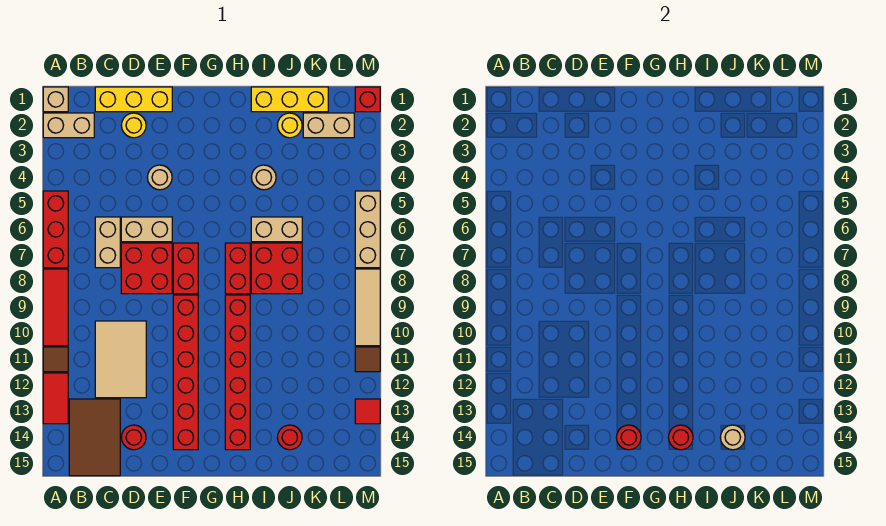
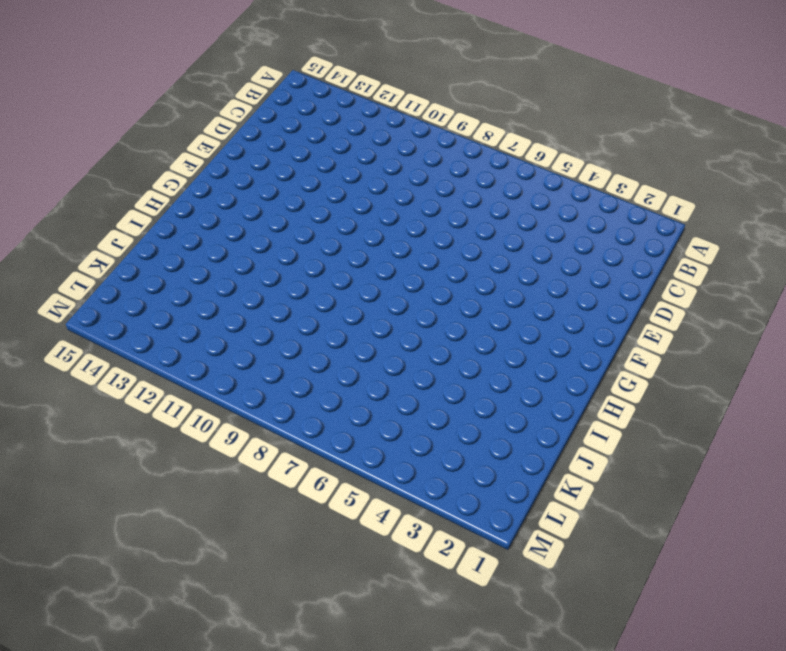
none -> tan brick A1 level 1
none -> tan brick A2:B2 level 1
none -> red brick A5:A7 level 1
none -> red tile A8:A10 level 1

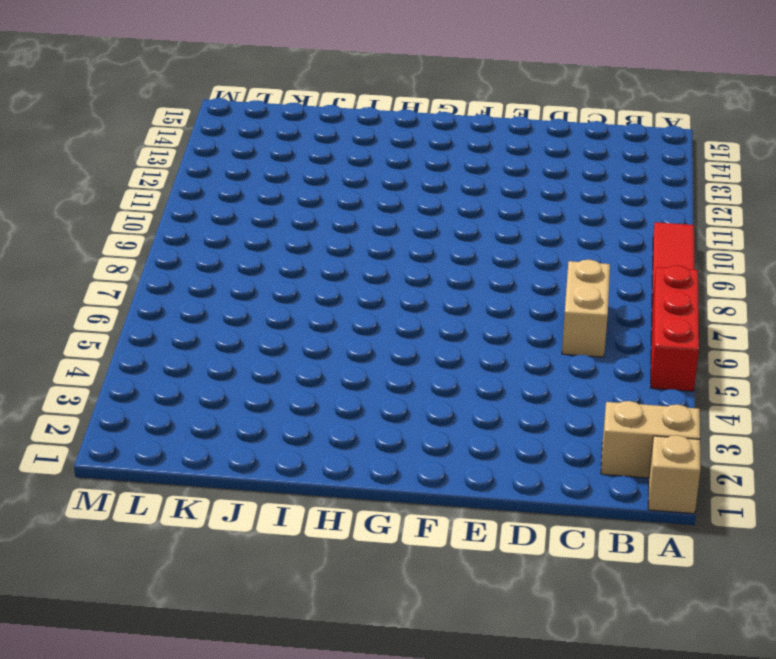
none -> brown tile A11 level 1
none -> red tile A12:A13 level 1
none -> brown tile B13:C15 level 1
none -> yellow brick C1:E1 level 1

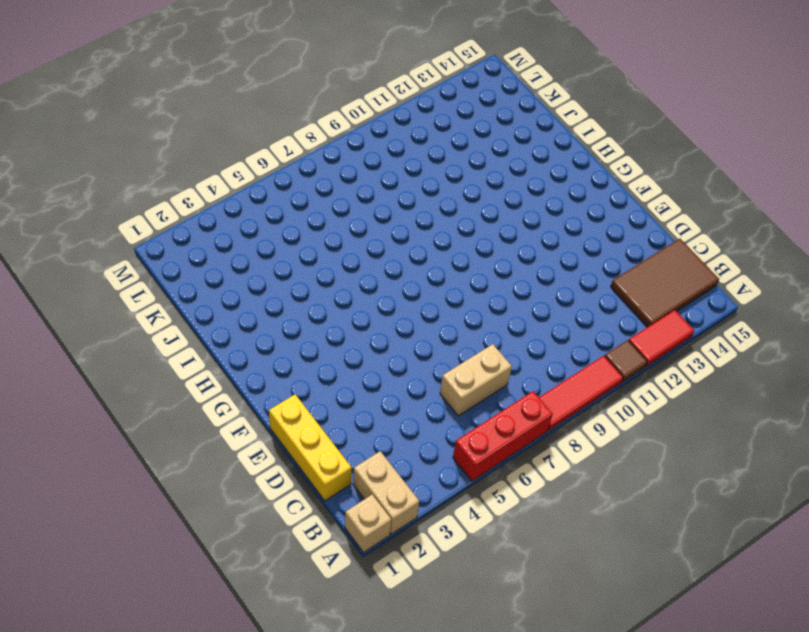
none -> tan tile C10:D12 level 1
none -> yellow round brick D2 level 1
none -> tan brick D6:E6 level 1
none -> red brick D7:E8 level 1

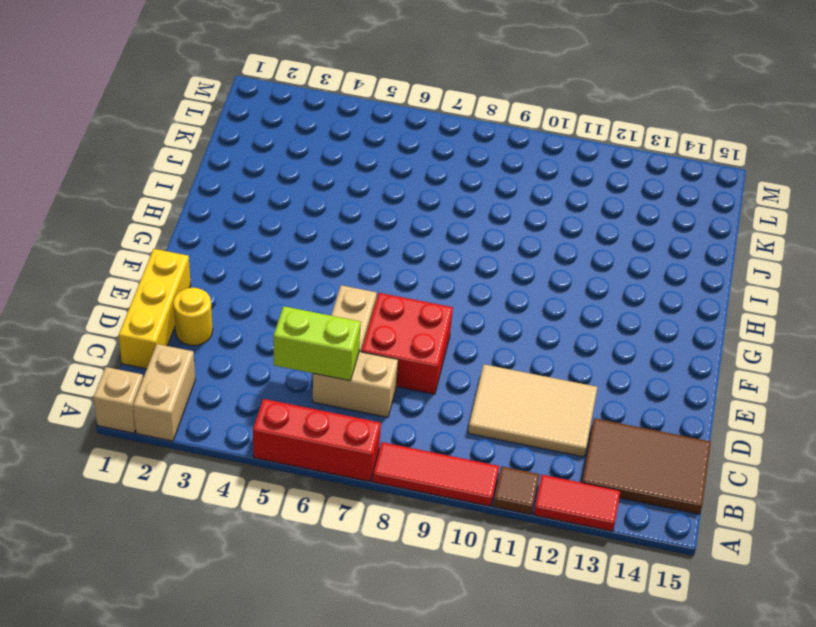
lime brick C5:C6 level 2 -> none
none -> red round brick D14 level 1
none -> tan round brick E4 level 1
none -> red brick F7:F8 level 1
none -> red brick F9:F14 level 1

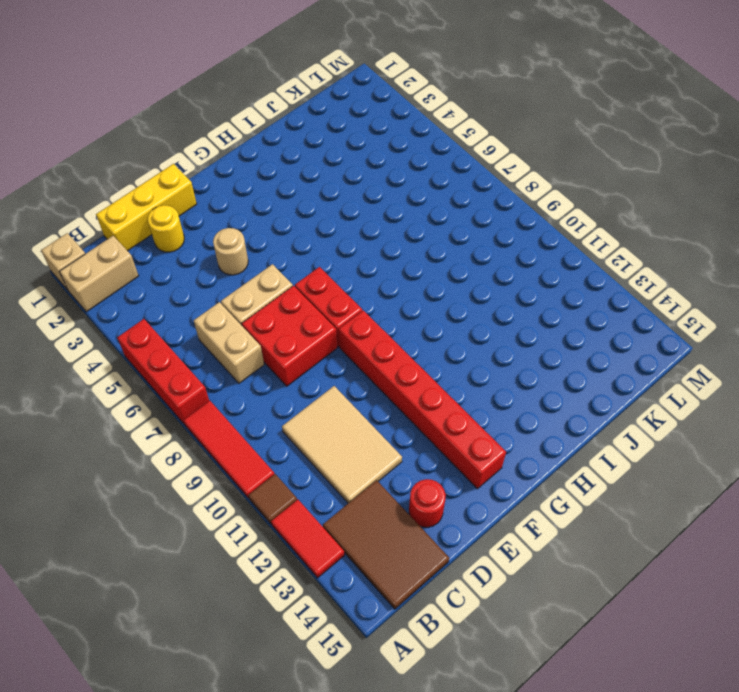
none -> red brick H7:H8 level 1
none -> red brick H9:H14 level 1
none -> yellow brick I1:K1 level 1
none -> tan round brick I4 level 1

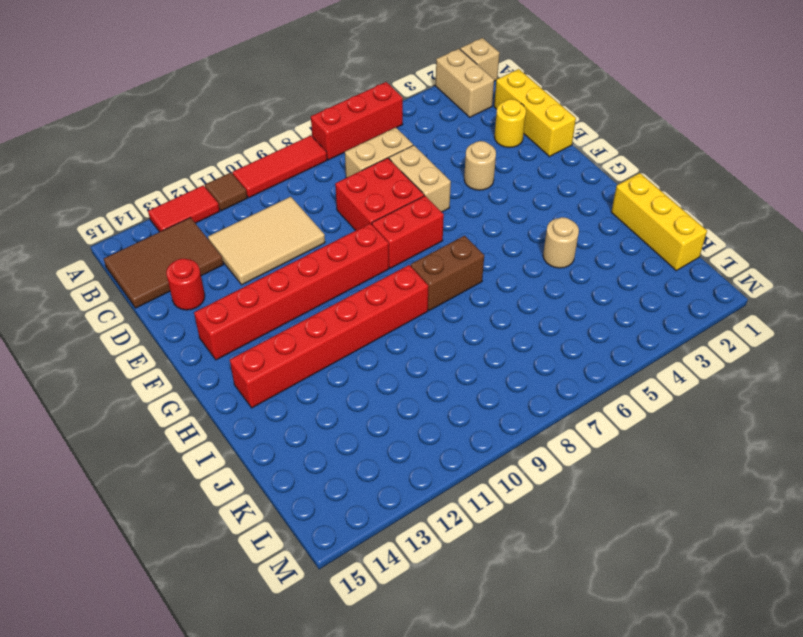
brown brick H7:H8 level 1 -> red brick H7:H8 level 1
none -> tan brick I6:J6 level 1
none -> red brick I7:J8 level 1
none -> yellow round brick J2 level 1
none -> red round brick J14 level 1

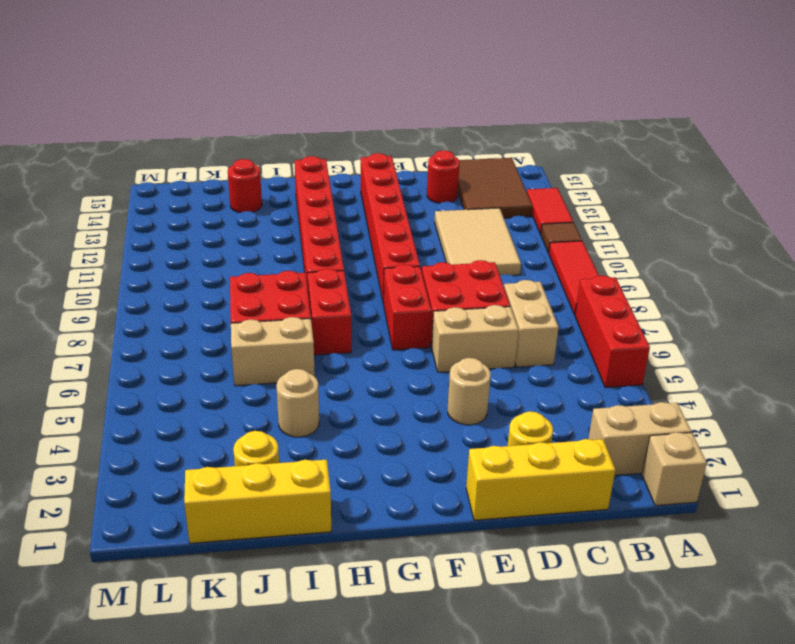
none -> tan brick K2:L2 level 1
none -> red brick M1 level 1
none -> tan brick M5:M7 level 1
none -> tan tile M8:M10 level 1

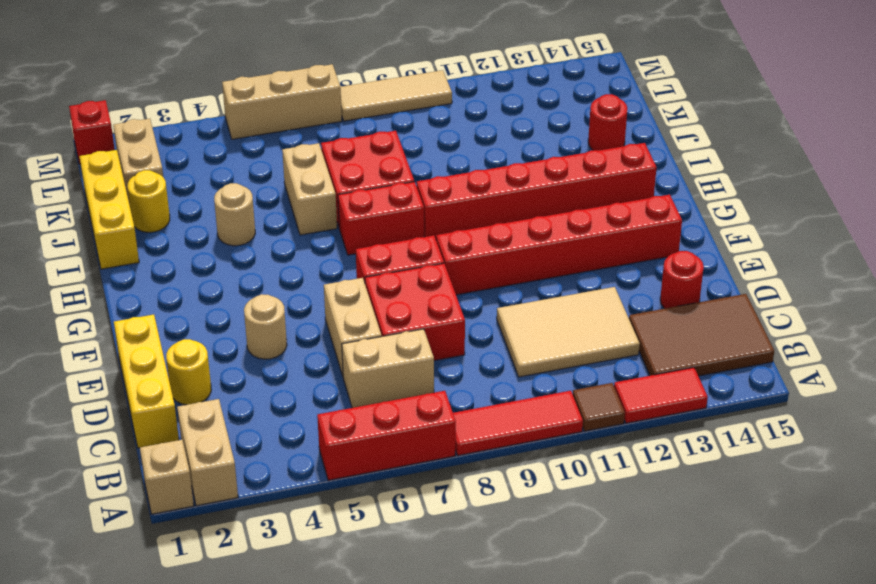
none -> brown tile M11 level 1
none -> red tile M13 level 1
none -> red round brick F14 level 2
none -> red round brick H14 level 2

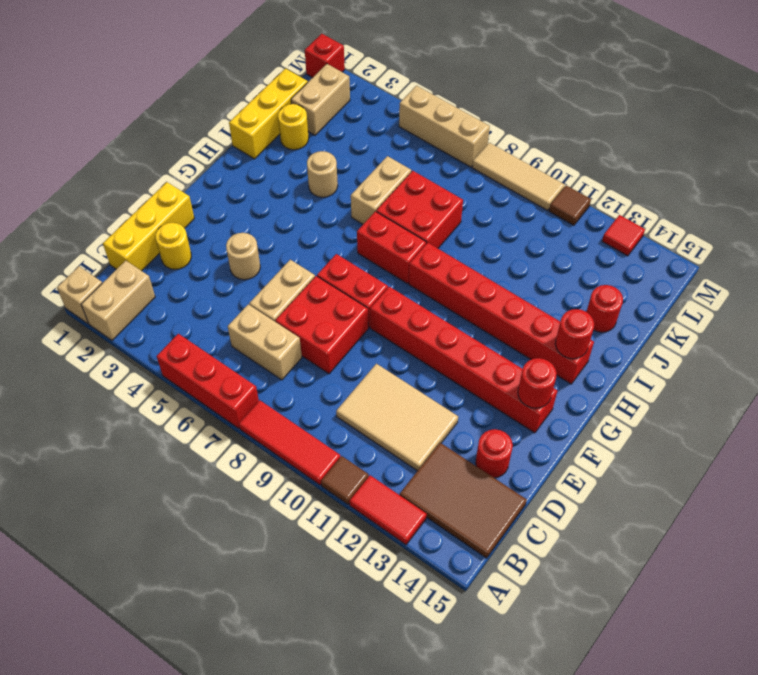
none -> tan round brick J14 level 2

